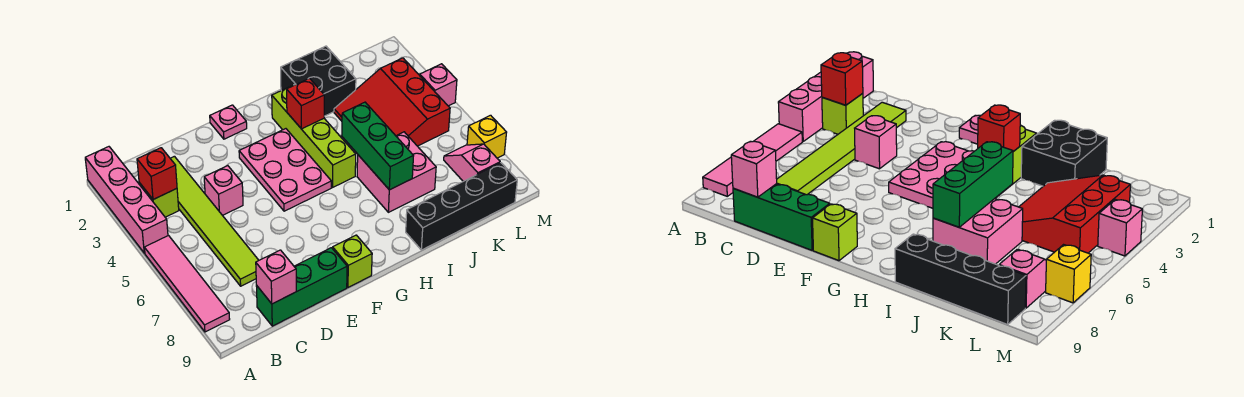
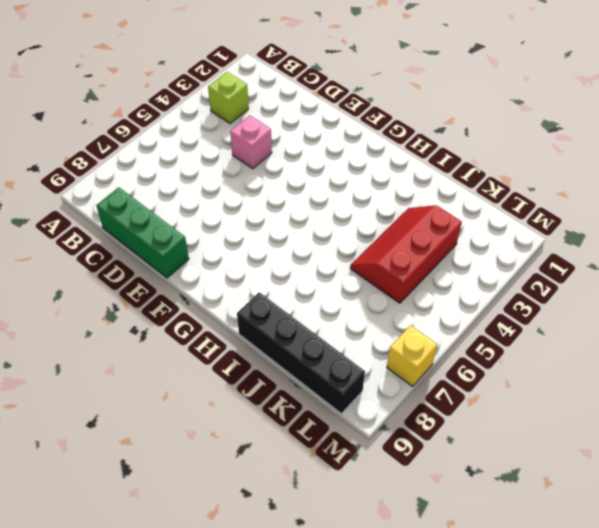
red slope J3:K5 level 1 top K -> red slope J3:L5 level 1 top L
none -> pink brick A1:A4 level 1
none -> pink tile A5:A8 level 1
none -> lime tile C2:C7 level 1

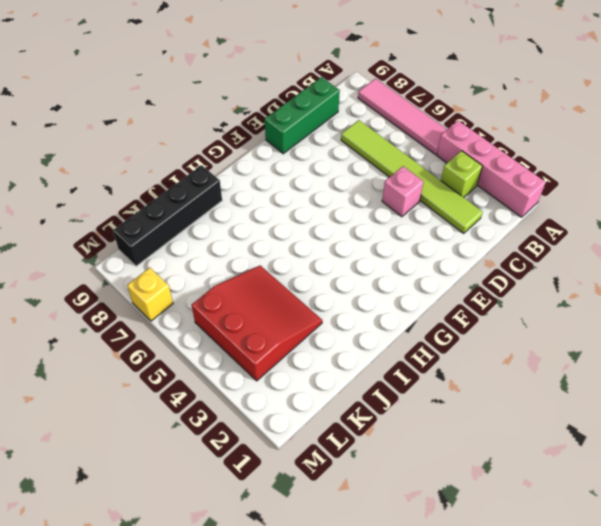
none -> pink plate F1 level 1
none -> pink plate F3:G5 level 1
none -> lime brick F9 level 1

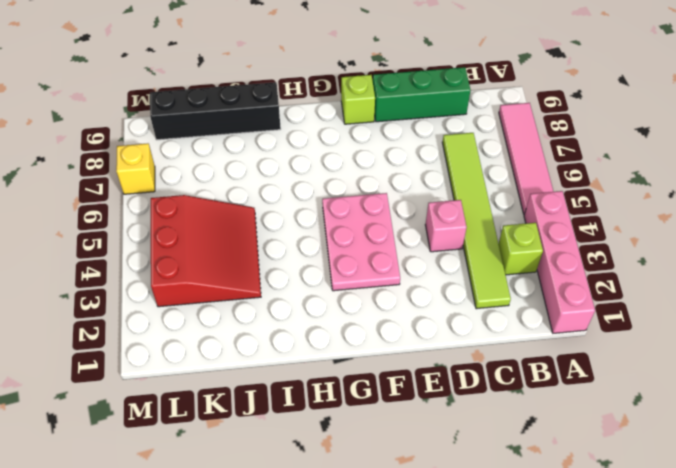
none -> pink plate F1 level 1
none -> lime brick H2:H5 level 1
none -> black brick I1:J2 level 1

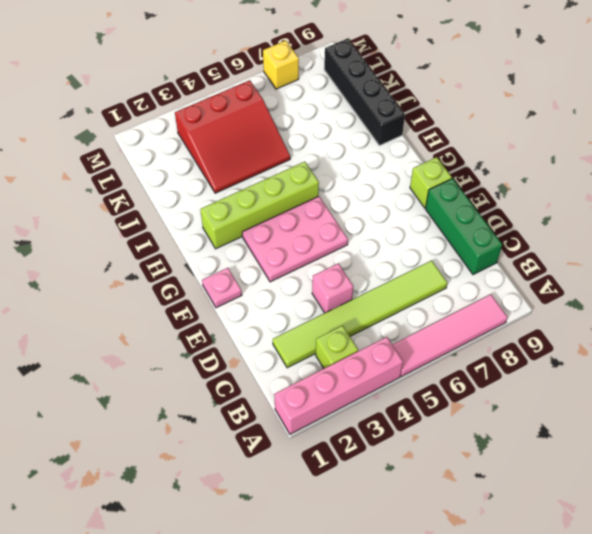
none -> black brick I1:J2 level 1
none -> pink brick I6:J7 level 1
none -> pink slope L7:L8 level 1 top 8

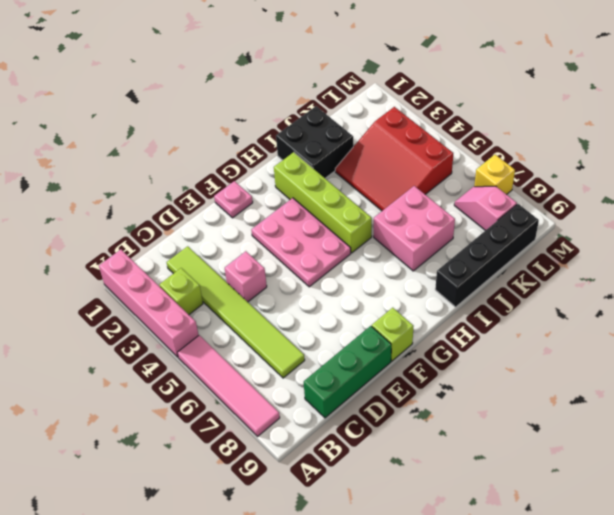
none -> pink brick M4 level 1
none -> red brick B3 level 2
none -> pink brick C9 level 2

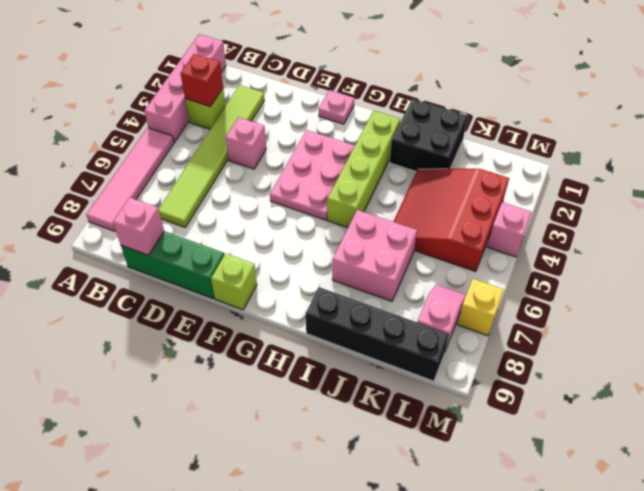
none -> red brick H3 level 2
none -> green brick I5:I7 level 2

